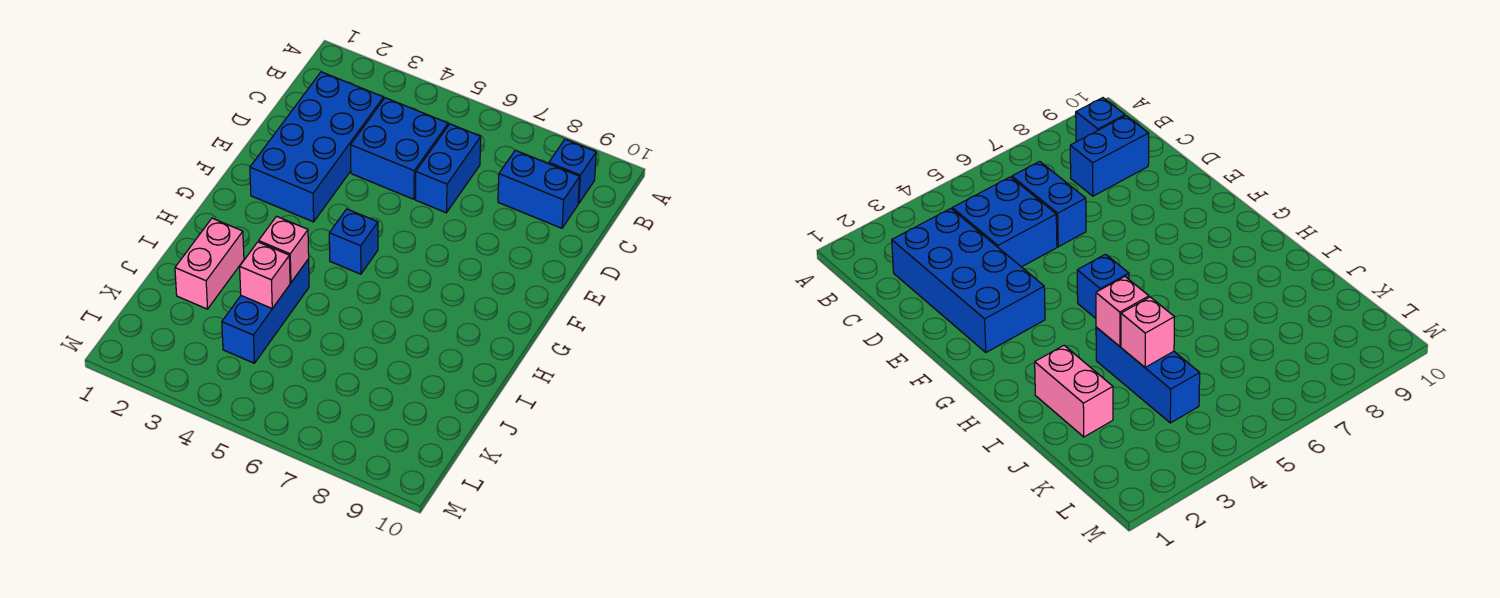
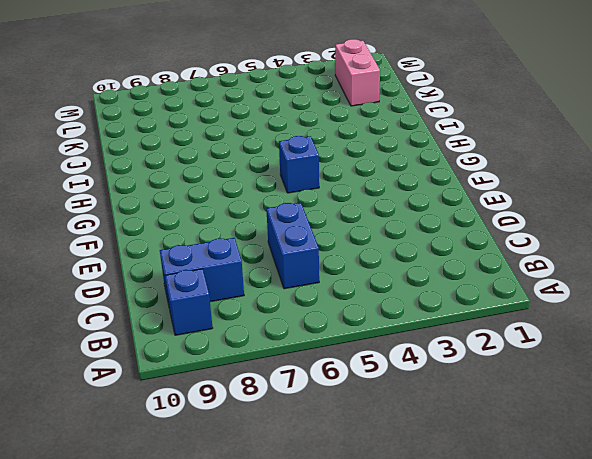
pink brick K2:L2 level 1 -> pink brick I2:J2 level 1
none -> blue brick C2:F3 level 1
none -> blue brick C4:D5 level 1

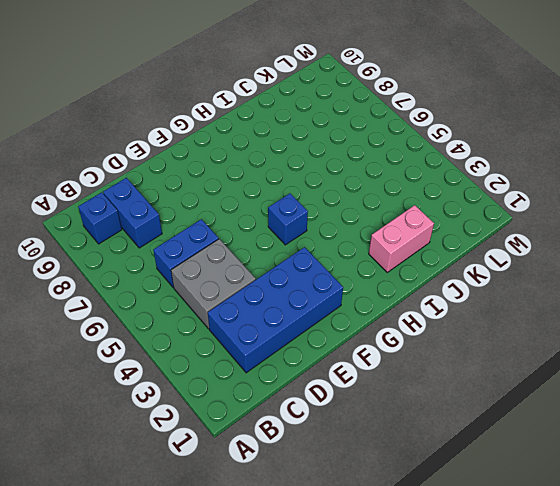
grey brick C4:D5 level 1 -> blue brick C4:D5 level 1
none -> blue brick I4:K4 level 1
none -> pink brick I4 level 2

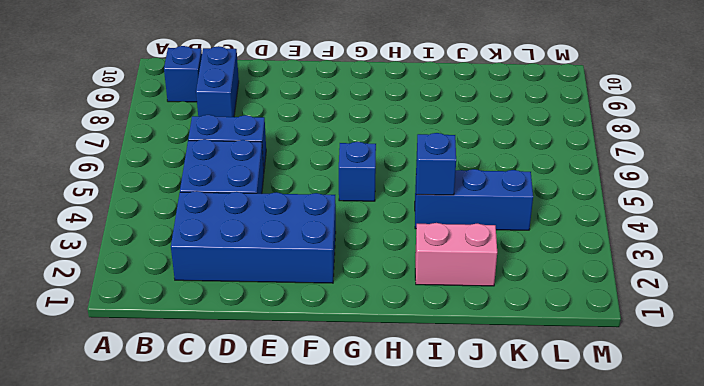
blue brick I4 level 2 -> pink brick I4 level 2
none -> pink brick J4 level 2

